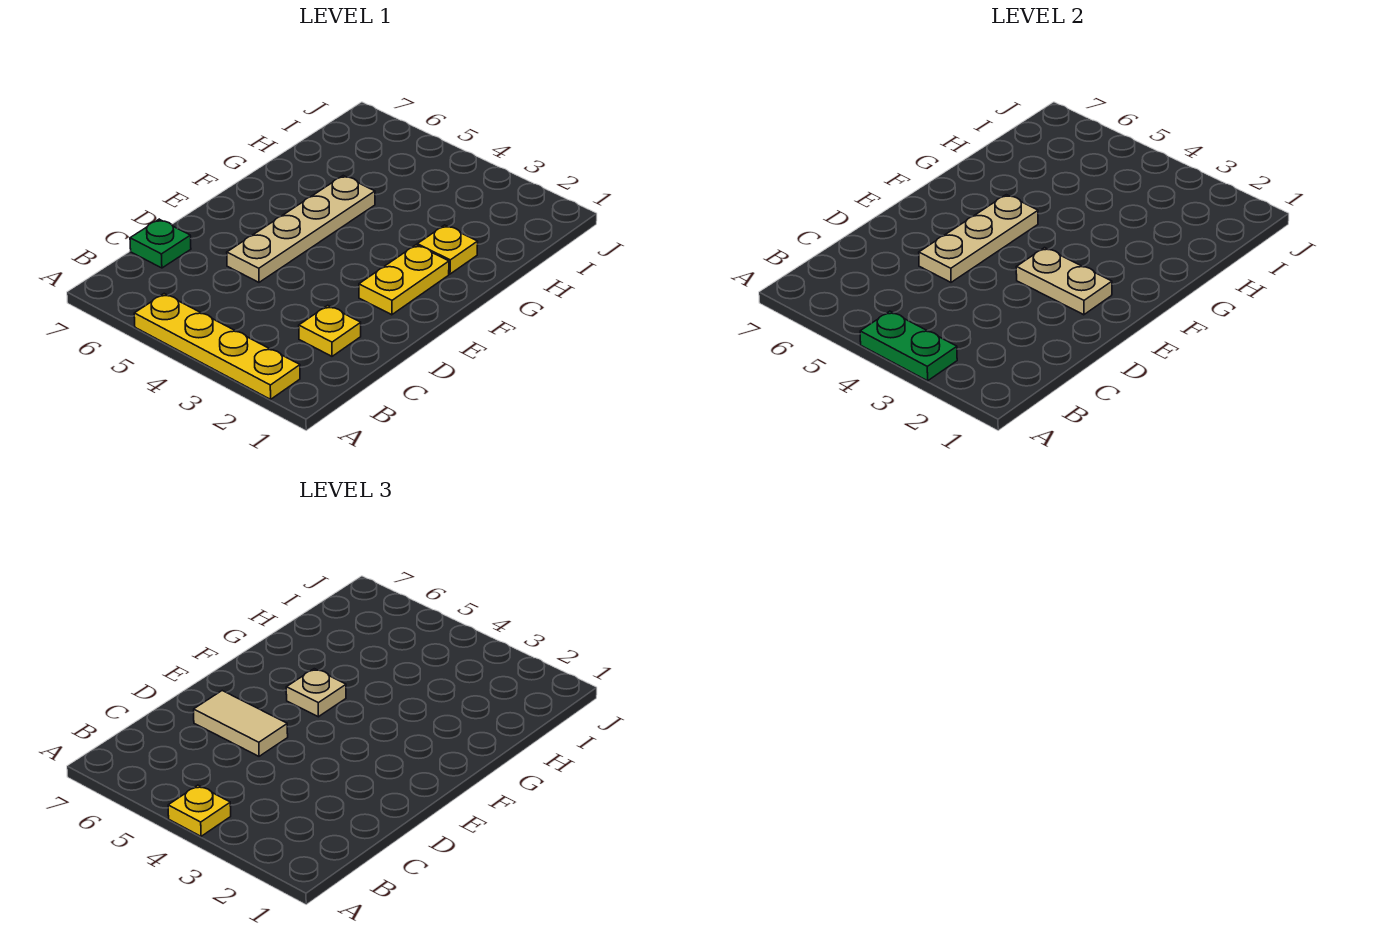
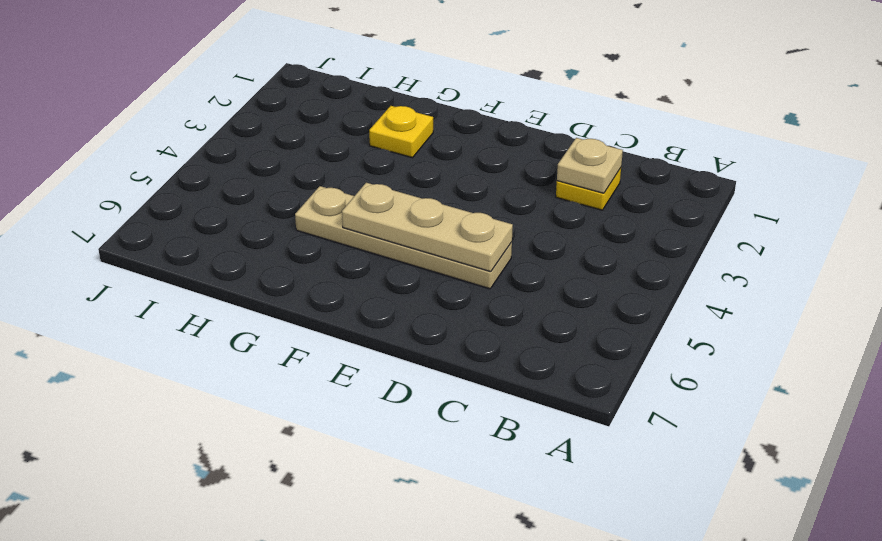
tan plate C2 level 2 -> tan plate F5 level 3
none -> yellow plate A2:A5 level 1
none -> green plate C7 level 1
none -> yellow plate E2:F2 level 1

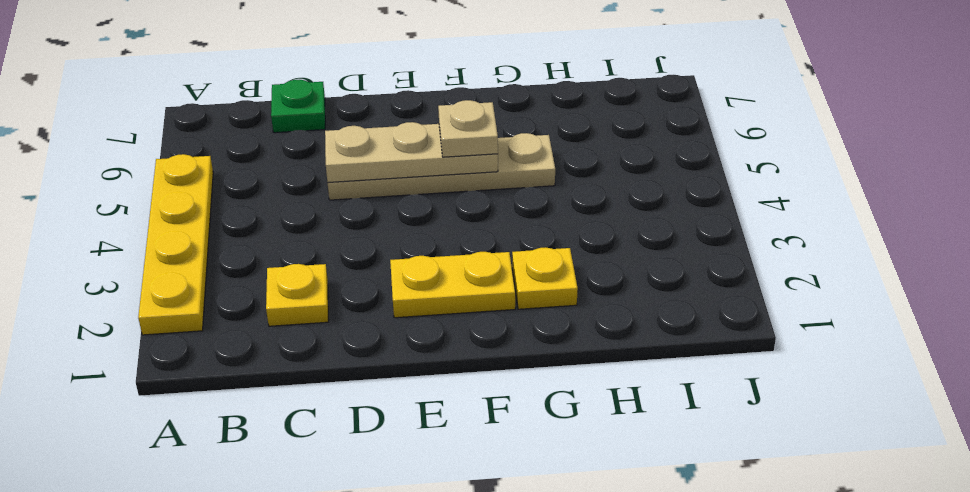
none -> green plate A3:A4 level 2
none -> tan plate E2:E3 level 2
none -> yellow plate A4 level 3

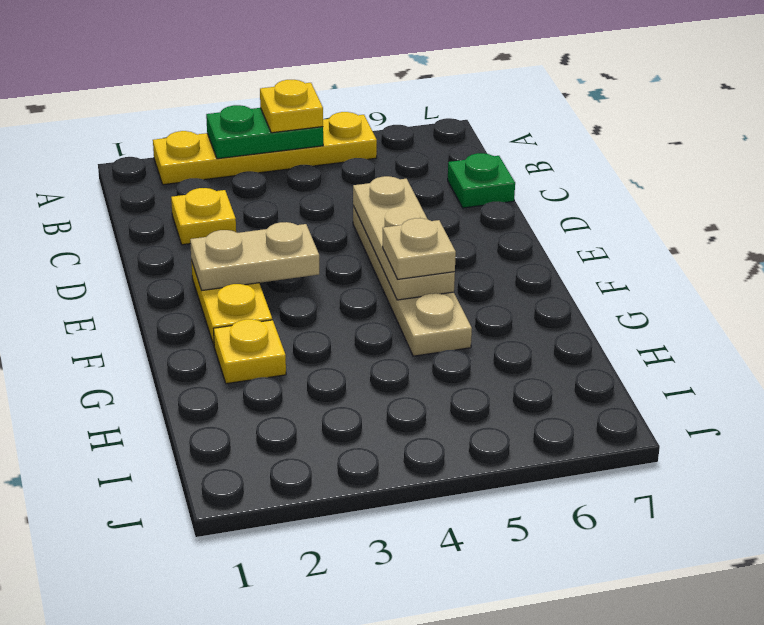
none -> tan tile D5:D6 level 3

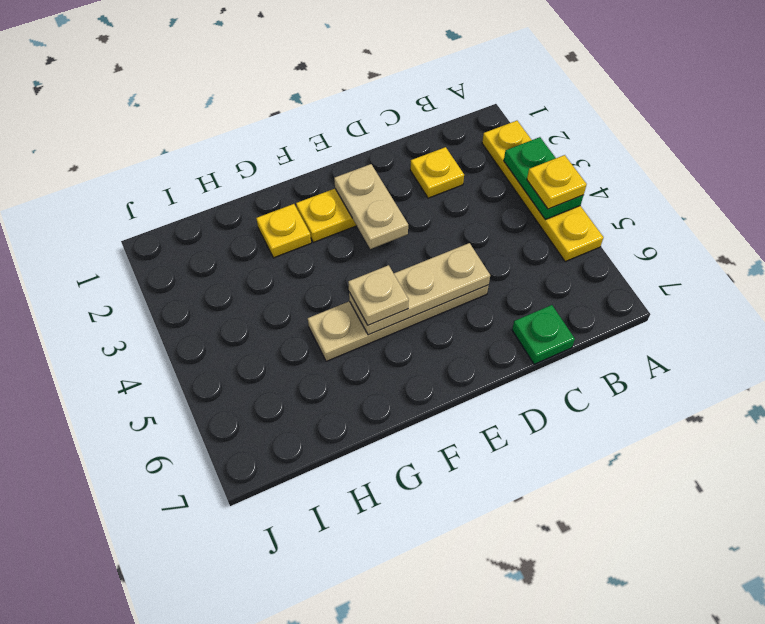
none -> tan tile D5:D6 level 3

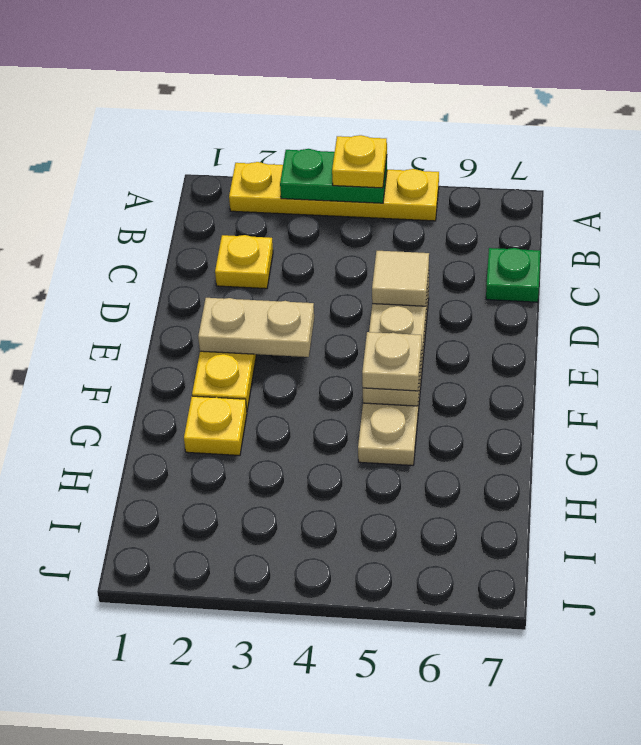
tan tile D5 level 3 -> tan tile D5:D6 level 3

